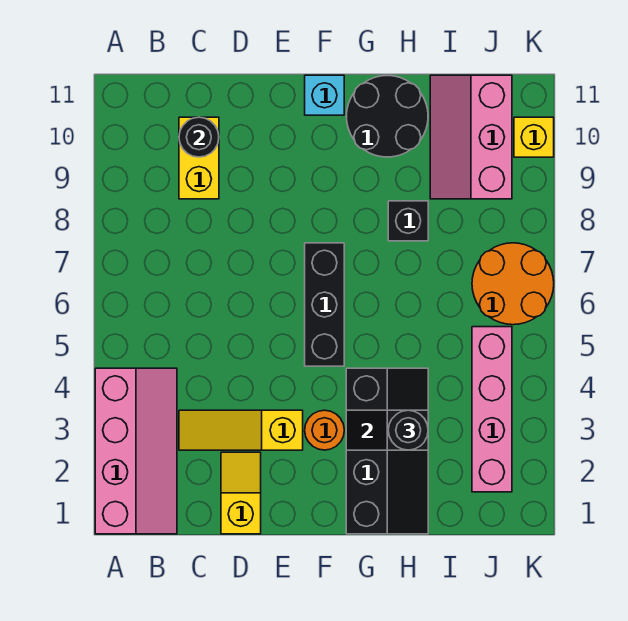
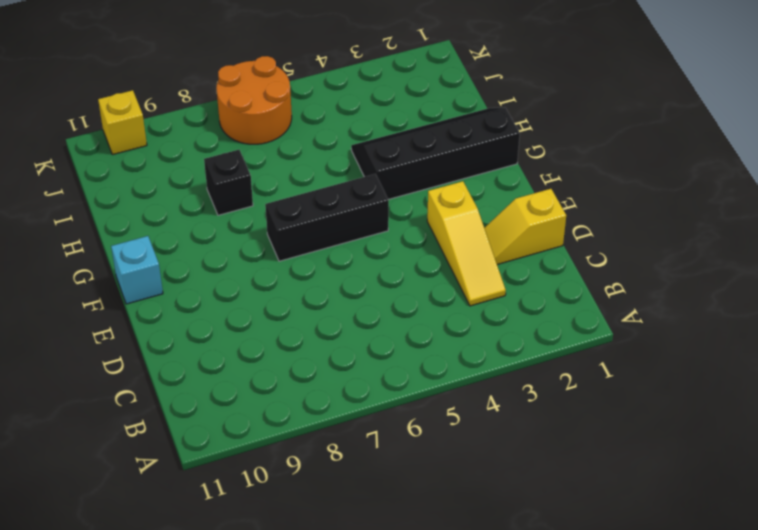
none -> pink slope A1:B4 level 1 top A
none -> yellow brick C9:C10 level 1
none -> orange round brick F3 level 1

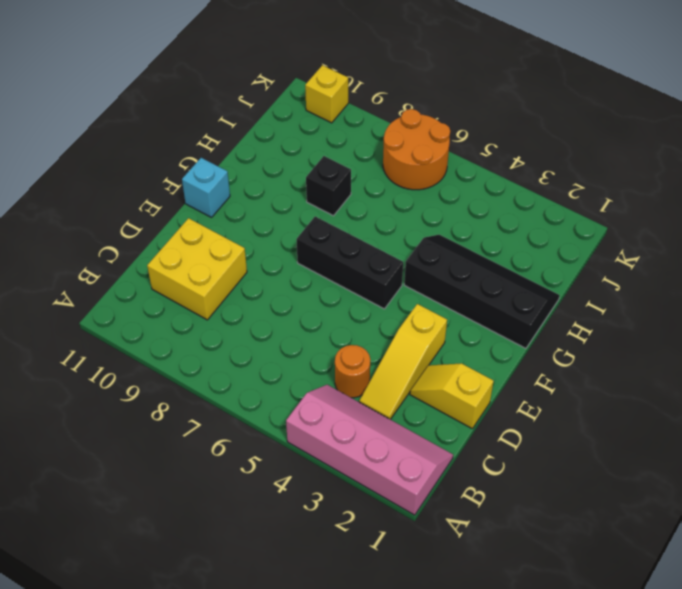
orange round brick C4 level 1 -> orange round brick F3 level 1
yellow brick C9:D10 level 1 -> yellow brick C9:C10 level 1
none -> black round brick G10:H11 level 1
none -> pink slope I9:J11 level 1 top J
none -> pink brick J2:J5 level 1

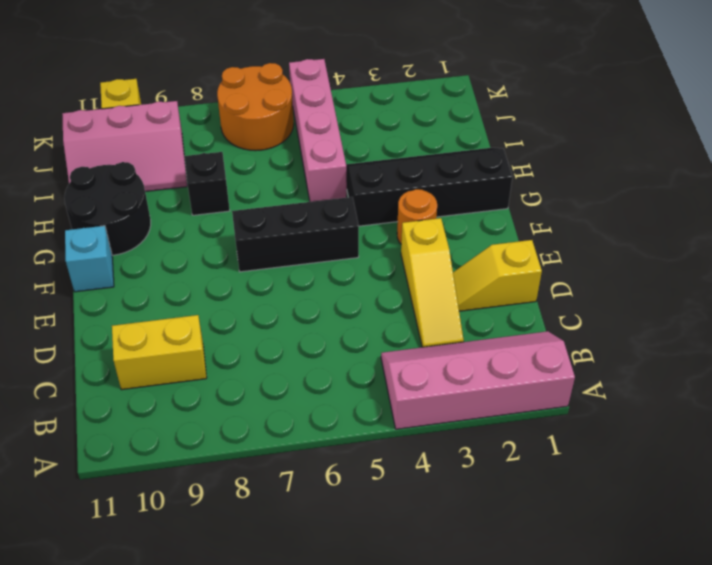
pink brick H5:K5 level 1 -> pink brick J2:J5 level 1
none -> black round brick C10 level 2
none -> black slope G3:H3 level 2 top H
none -> black round brick H3 level 3

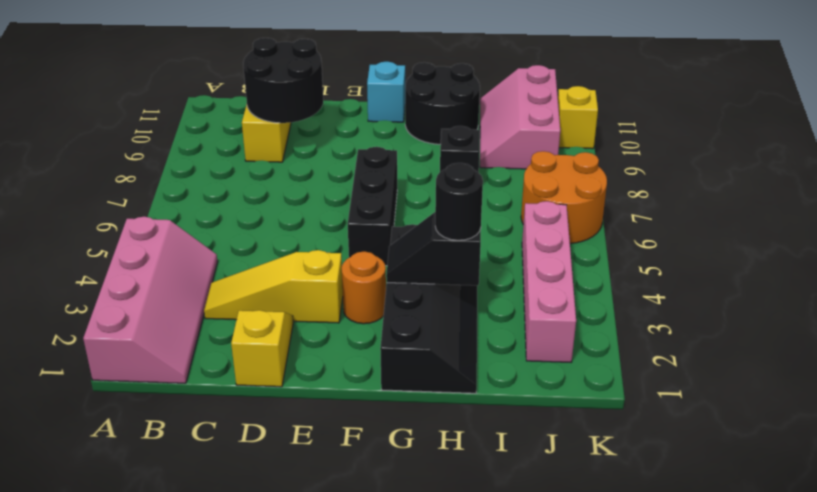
black round brick C9:D10 level 2 -> black round brick C10 level 2

